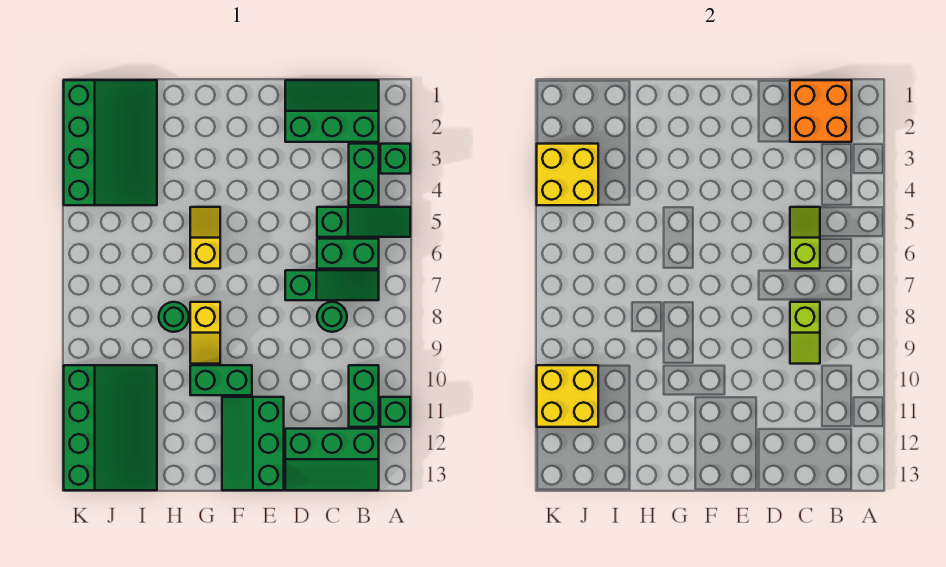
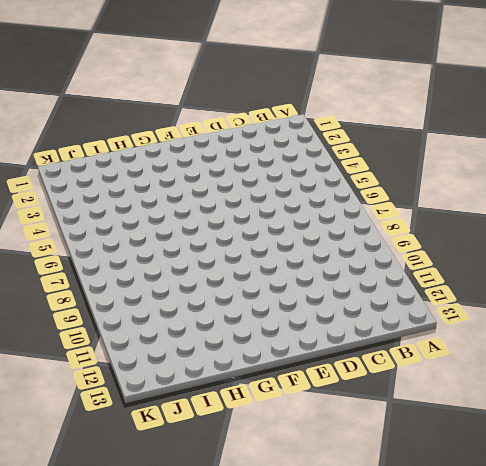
none -> green brick A3 level 1
none -> green slope A5:C5 level 1 top C
none -> green brick A11 level 1

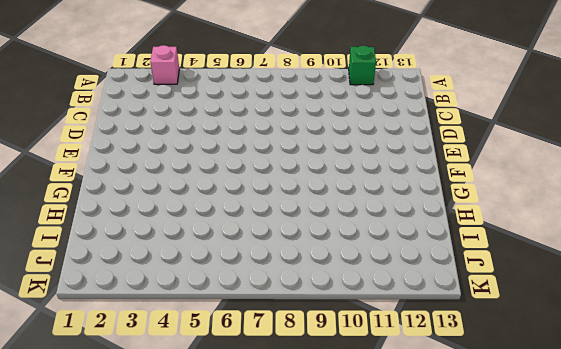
pink brick A3 level 1 -> green brick A3 level 1
none -> green slope A5:C5 level 1 top C
none -> green slope B1:D2 level 1 top 2
none -> green brick B3:B4 level 1

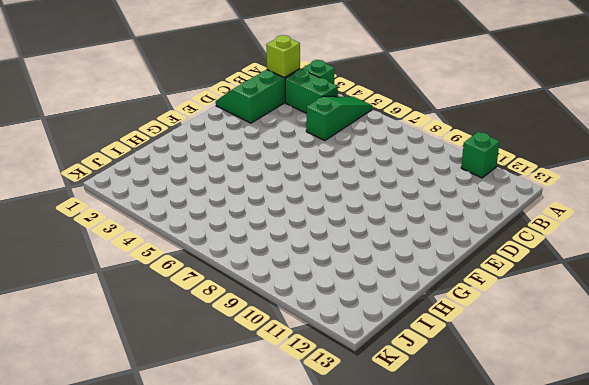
lime brick B2 level 2 -> orange brick B1:C2 level 2
none -> green brick B6:C6 level 1
none -> green slope B7:D7 level 1 top D
none -> green brick B10:B11 level 1

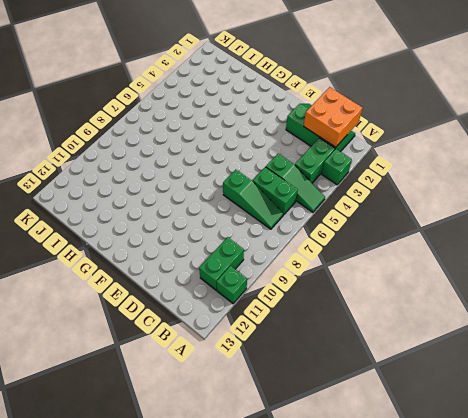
none -> green slope B12:D13 level 1 top 12
none -> green round brick C8 level 1
none -> green slope E11:F13 level 1 top E

